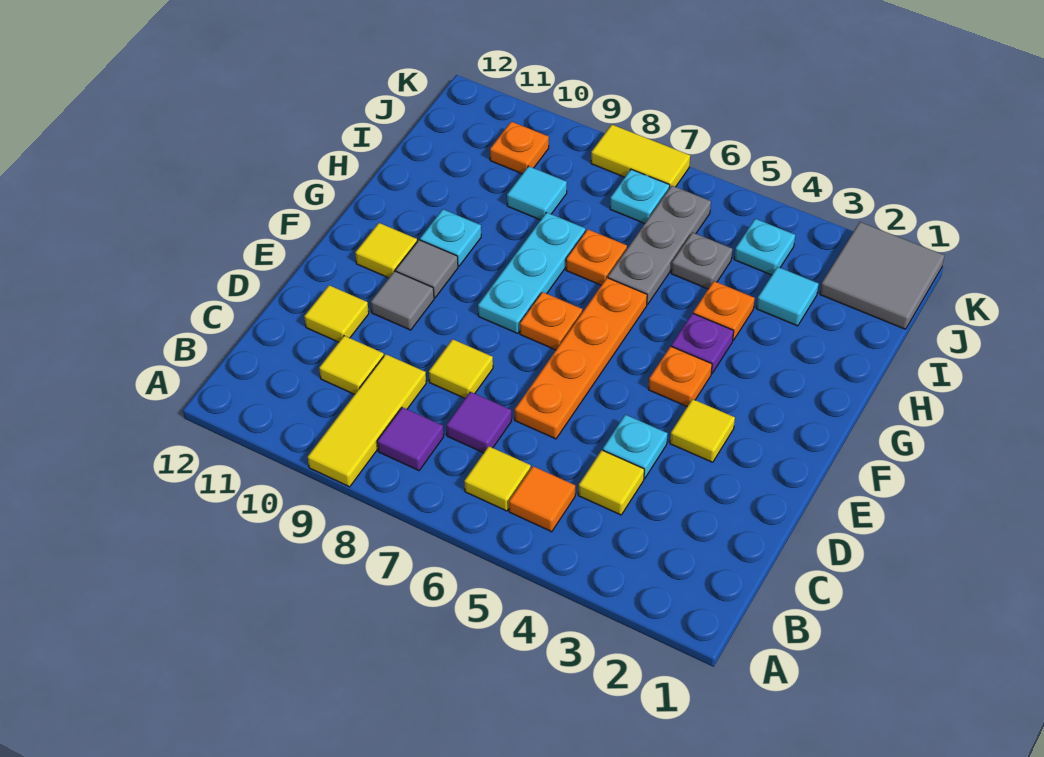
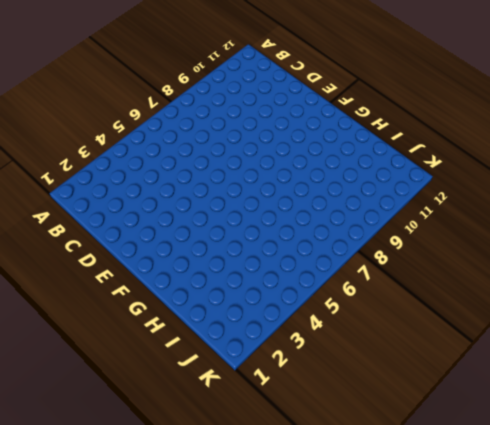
none -> yellow tile A9:C9 level 1
none -> orange tile B5 level 1
none -> yellow tile B6 level 1
none -> purple tile B8 level 1

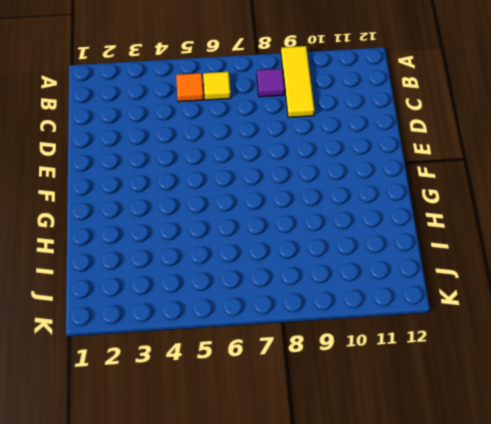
none -> yellow tile C4 level 1
none -> purple tile C7 level 1
none -> yellow tile C10 level 1
none -> cyan plate D4 level 1

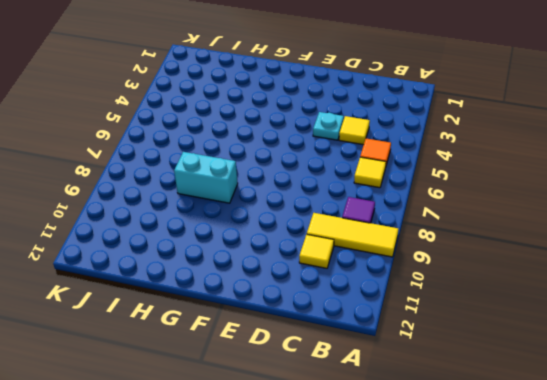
cyan brick G8:H8 level 1 -> cyan plate F8:H8 level 1
none -> purple tile C7 level 1
none -> orange plate D6:G6 level 1
none -> yellow tile D8 level 1
none -> yellow tile D11 level 1

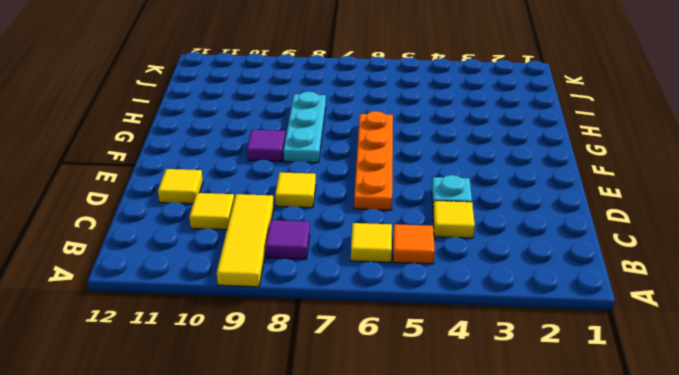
purple tile F9 level 1 -> purple tile C7 level 1
none -> yellow tile E3 level 1
none -> grey tile E10 level 1
none -> orange plate F4 level 1
none -> orange plate F7 level 1

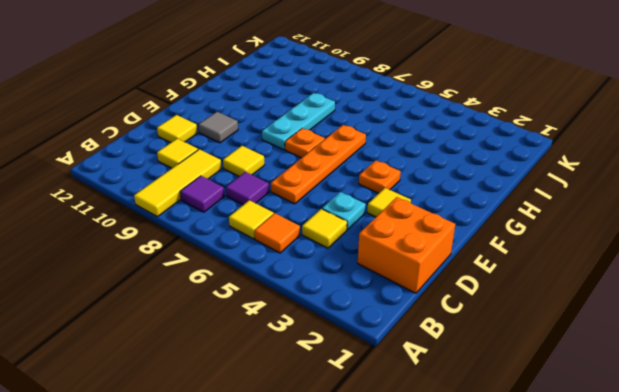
orange brick C1:D2 level 1 -> none
none -> grey tile F10 level 1
none -> yellow tile F11 level 1
none -> purple plate G4 level 1
none -> cyan plate G10 level 1

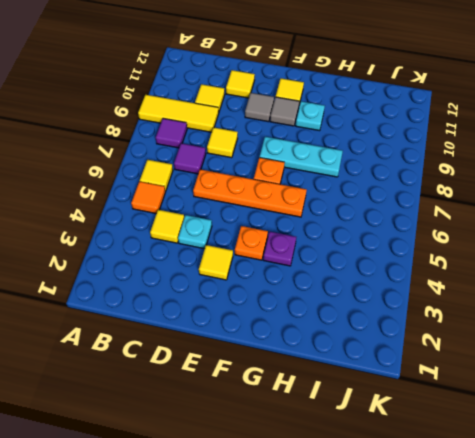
none -> orange plate H4 level 1
none -> grey plate H6:J6 level 1
none -> orange plate H7 level 1
none -> cyan tile I3 level 1

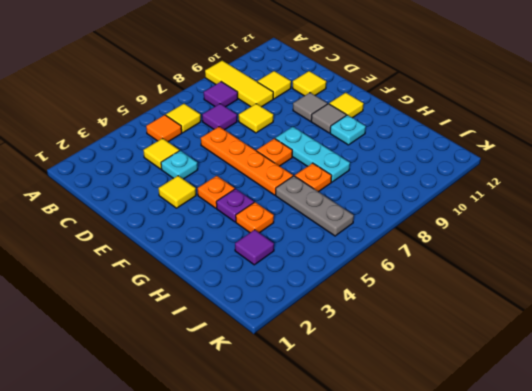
purple tile I3 level 1 -> cyan tile I3 level 1
none -> grey plate I5 level 1
none -> cyan tile I9 level 1
none -> grey tile J1:K2 level 1
none -> cyan plate J4 level 1

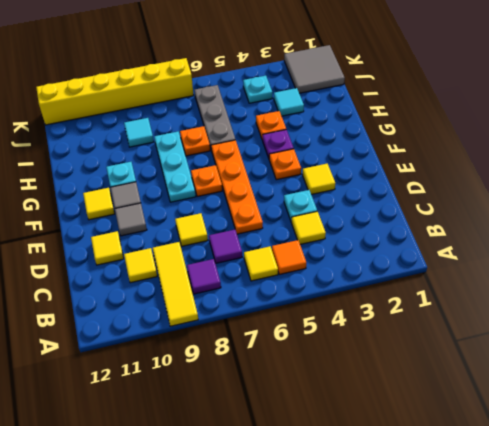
yellow brick K7:K12 level 1 -> yellow tile K7:K8 level 1
none -> grey plate I5 level 1
none -> cyan plate J7 level 1
none -> orange plate J10 level 1

